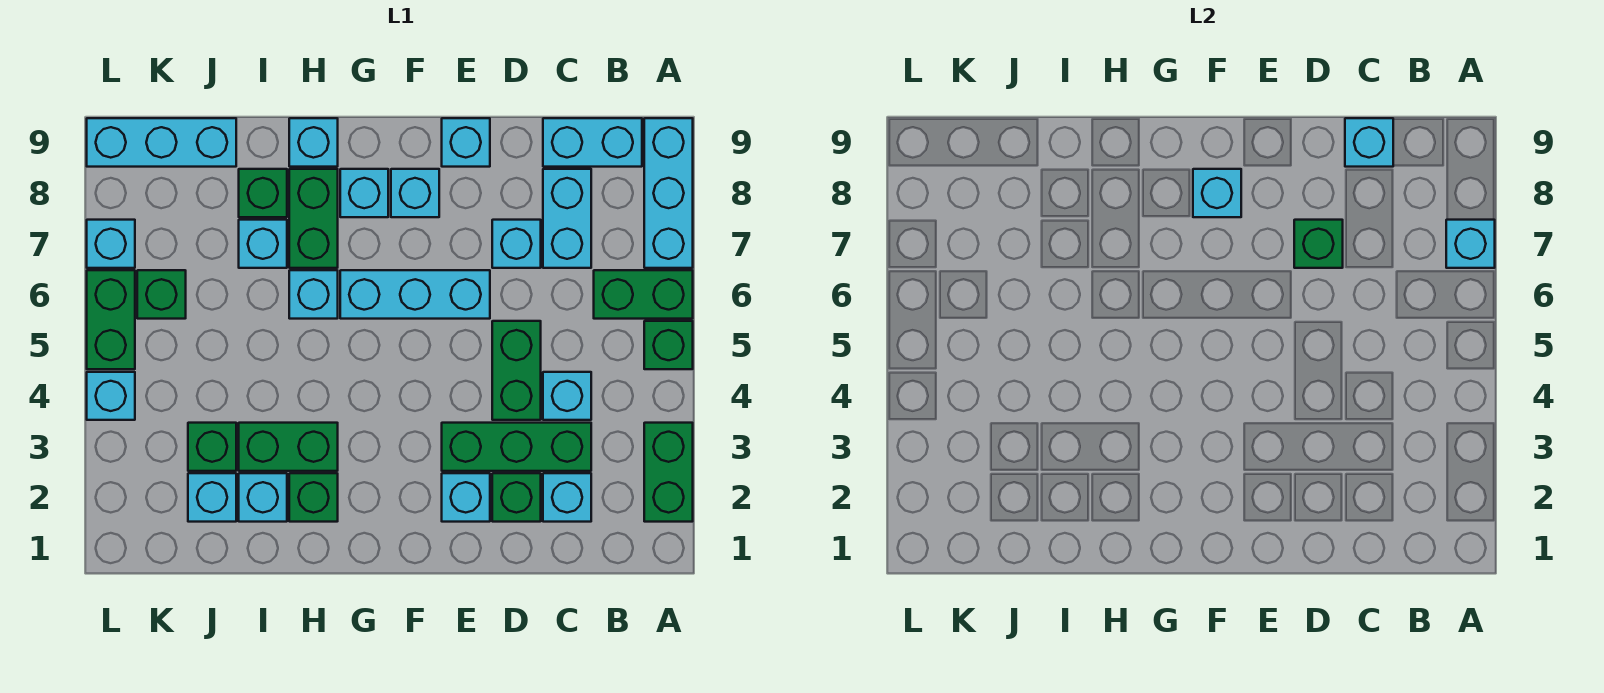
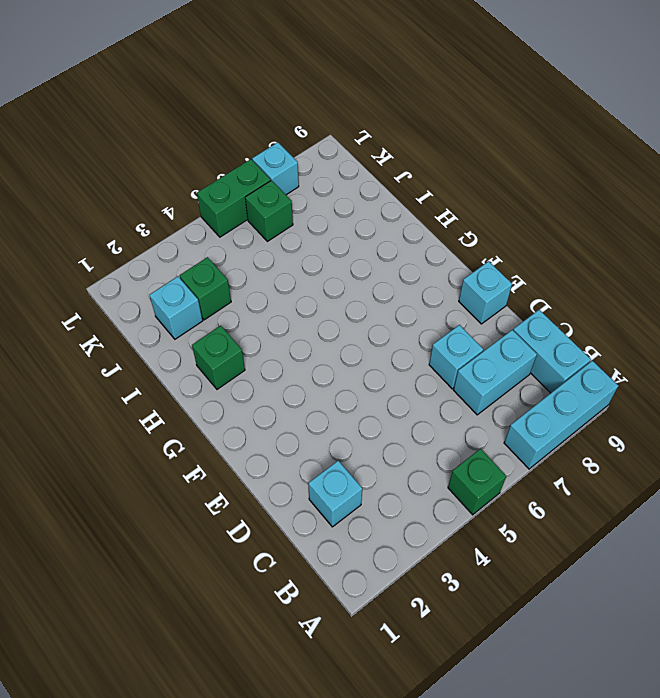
none -> green brick A2:A3 level 1
none -> green brick A6:B6 level 1
none -> green brick C3:E3 level 1
none -> cyan brick C4 level 1

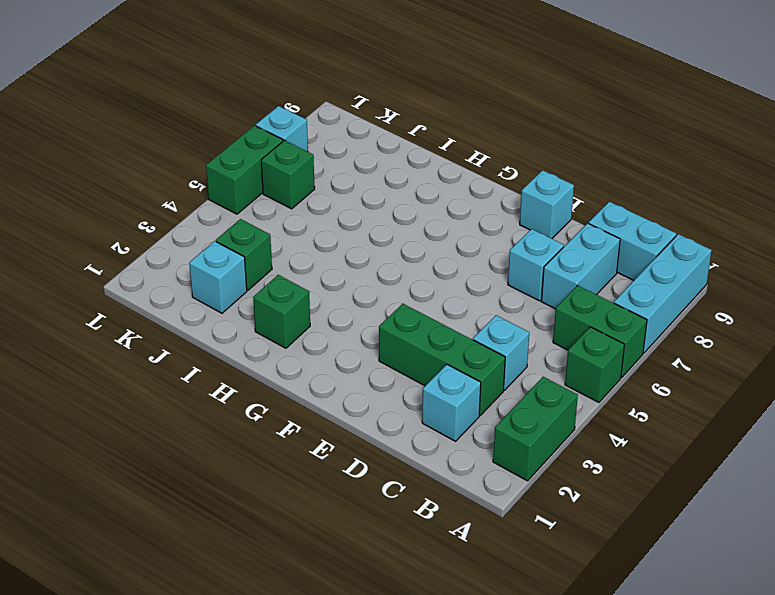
none -> green brick D2 level 1
none -> green brick D4:D5 level 1
none -> cyan brick E2 level 1
none -> cyan brick E6:G6 level 1

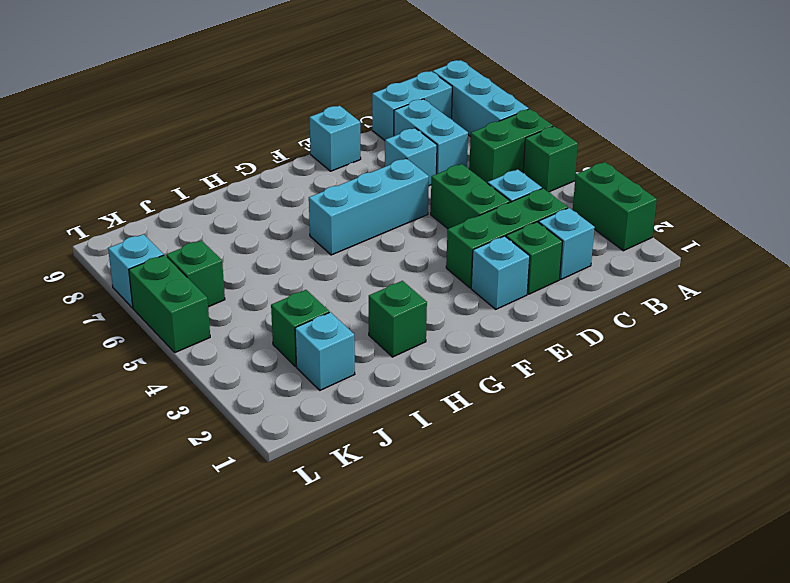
none -> cyan brick F8 level 1
none -> cyan brick G8 level 1
none -> green brick H3:I3 level 1
none -> cyan brick H6 level 1

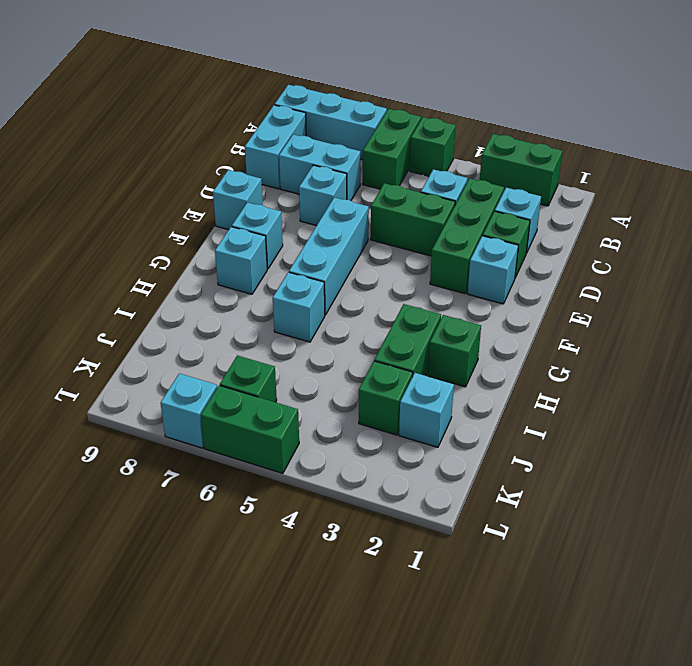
none -> green brick H7:H8 level 1
none -> cyan brick H9 level 1
none -> cyan brick I2 level 1
none -> cyan brick I7 level 1

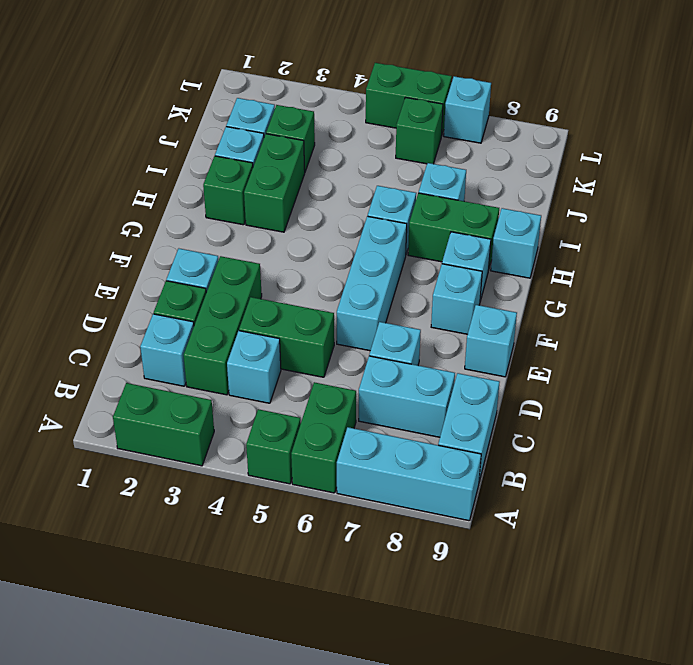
none -> green brick I8 level 1
none -> cyan brick J9:L9 level 1
none -> cyan brick L4 level 1
none -> cyan brick A7 level 2

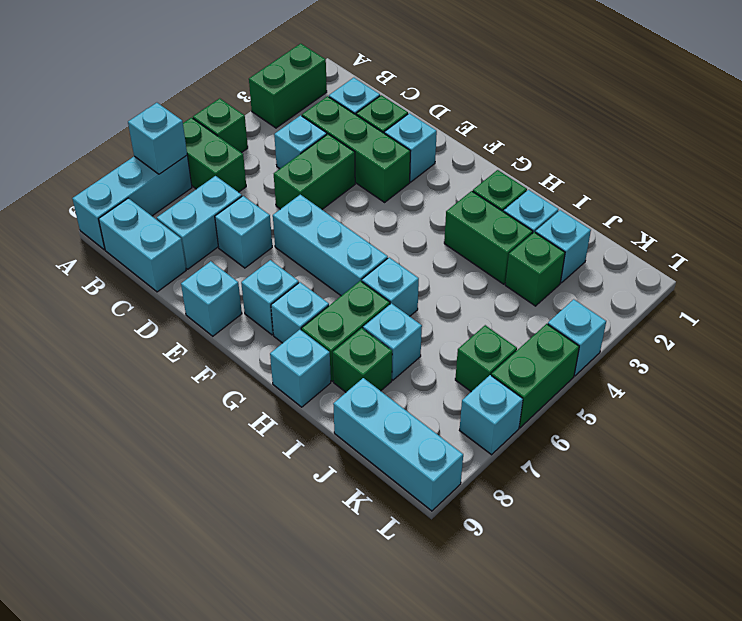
none -> cyan brick C9 level 2
none -> green brick D7 level 2
none -> cyan brick F8 level 2

